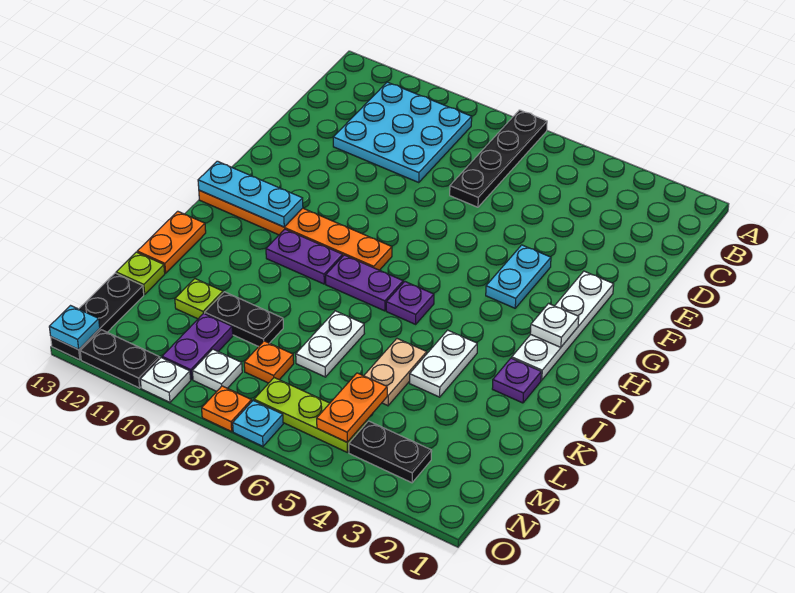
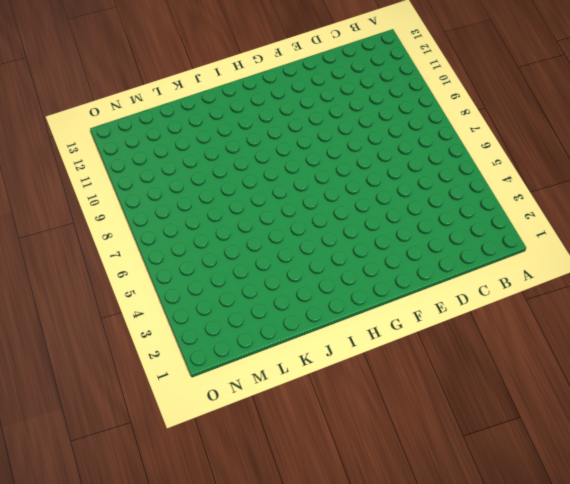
none -> black plate A7:D7 level 1
none -> cyan plate B9:D11 level 1
none -> white plate F2:I2 level 1
none -> cyan plate F4:G4 level 1

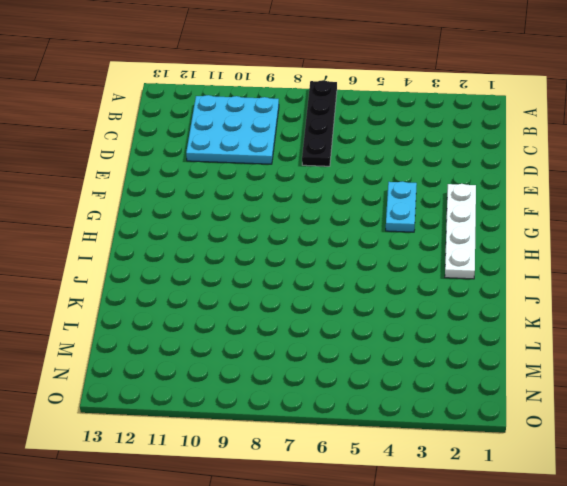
none -> orange plate H8:H13 level 1
none -> purple plate I6 level 1
none -> purple plate I7:I8 level 1
none -> purple plate I9:I10 level 1

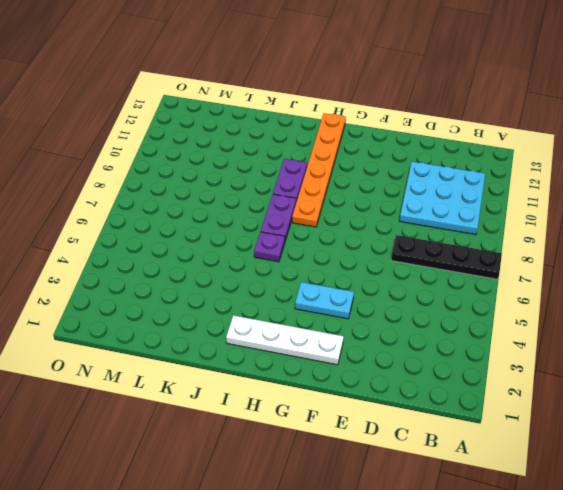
none -> purple plate J2 level 1
none -> white plate J4:K4 level 1
none -> orange plate J13:K13 level 1
none -> tan plate K5:L5 level 1

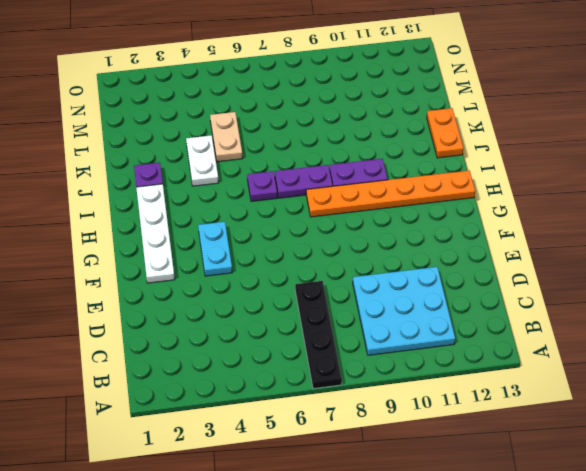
none -> white plate K7:L7 level 1
none -> black plate L9:L10 level 1
none -> lime plate L11 level 1
none -> lime plate L13 level 1

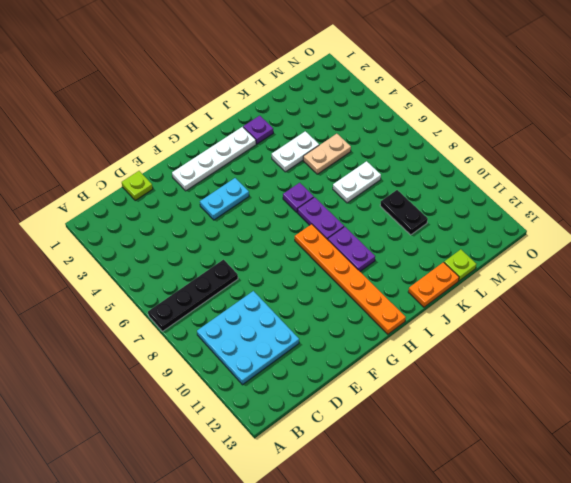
lime plate D1 level 1 -> lime plate L11 level 1
none -> orange plate M8 level 1
none -> purple plate M10:N10 level 1
none -> black plate M13:O13 level 1
none -> black plate N3:N4 level 1

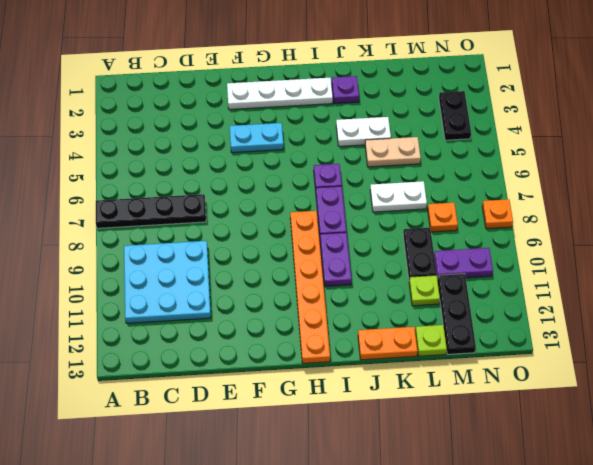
black plate M11:M13 level 1 -> black plate M13:O13 level 1
none -> lime plate N5:N7 level 1
none -> white plate N9 level 1
none -> cyan plate O7 level 1
none -> white plate O10 level 1

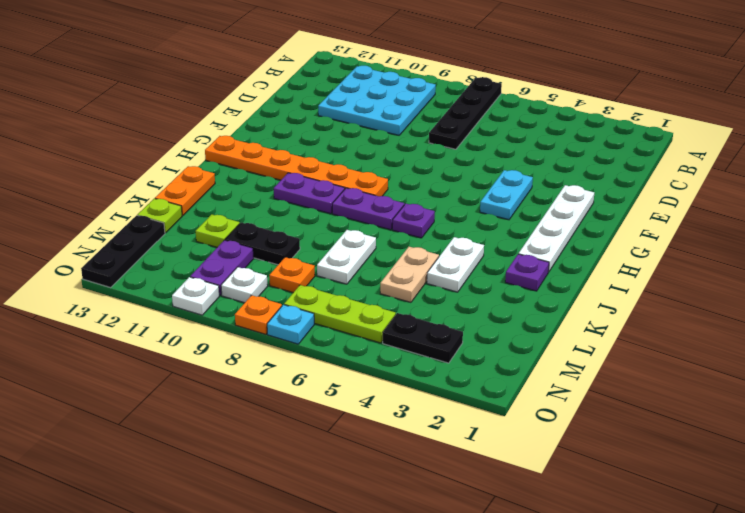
none -> black plate O11:O12 level 1
none -> white plate H2 level 2
none -> cyan plate H11:H13 level 2
none -> orange plate M5:N5 level 2

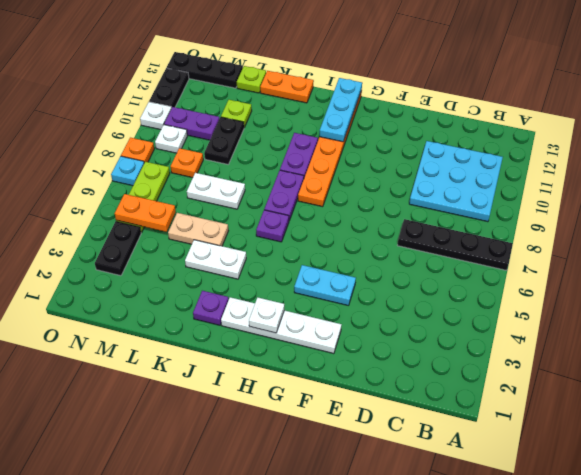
none -> cyan plate O13 level 2

